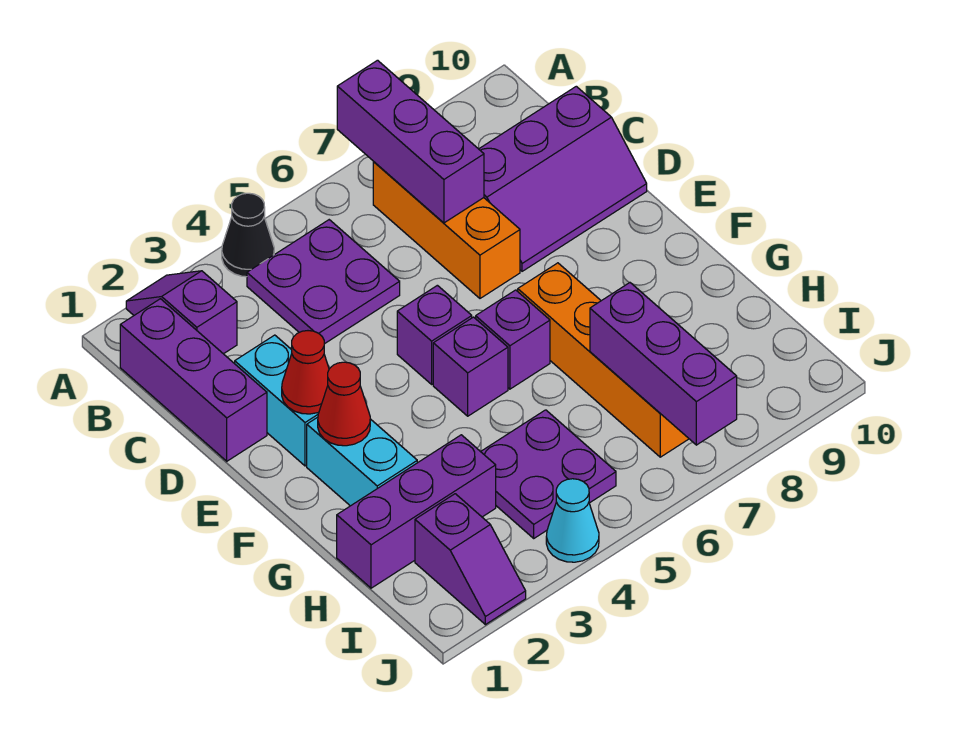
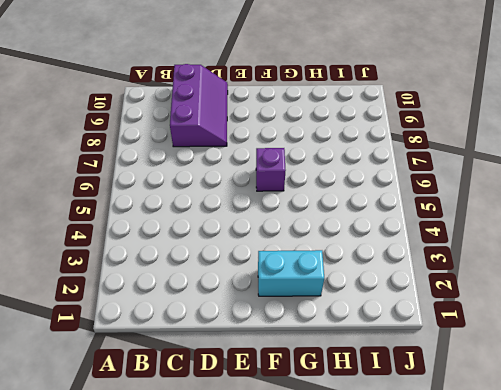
none -> purple slope A2:B2 level 1 top B
none -> black cone A4 level 1
none -> purple brick B1:D1 level 1

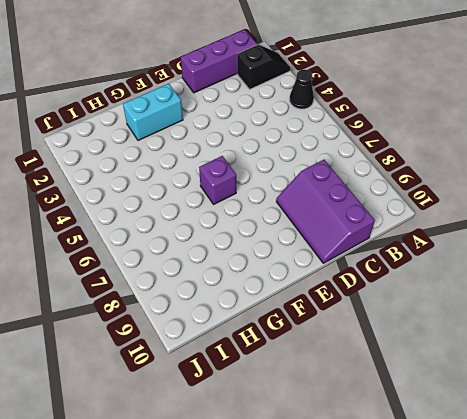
black slope A2:B2 level 1 top B -> purple slope A2:B2 level 1 top B
none -> purple plate B4:C5 level 1
none -> orange brick B7:D7 level 1
none -> cyan brick D2:E2 level 1

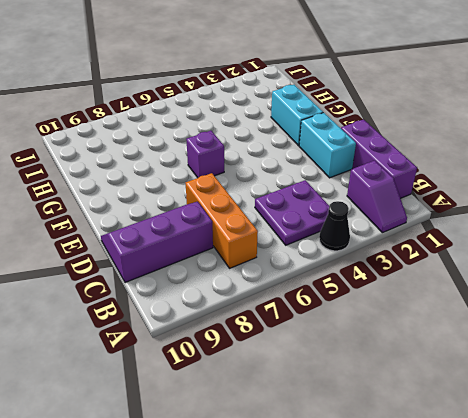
none -> purple brick E5 level 1
none -> purple brick F5 level 1
none -> orange brick F7:I7 level 1

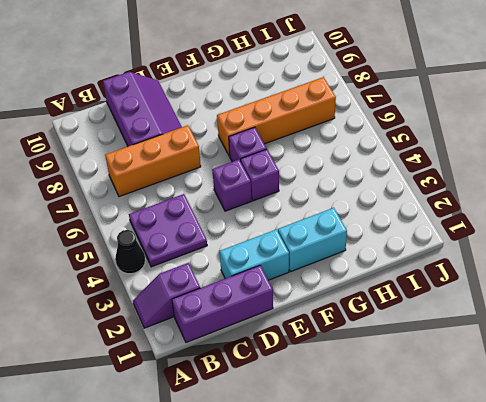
none -> purple brick H1:H3 level 1
none -> purple plate H4:I5 level 1
none -> purple slope I2:J2 level 1 top I

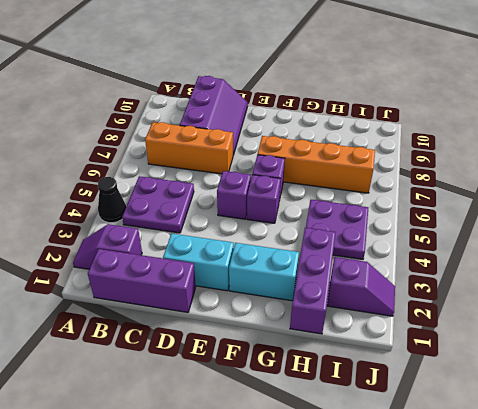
none -> cyan cone J4 level 1
none -> purple brick A7:C7 level 2
none -> red cone E2 level 2

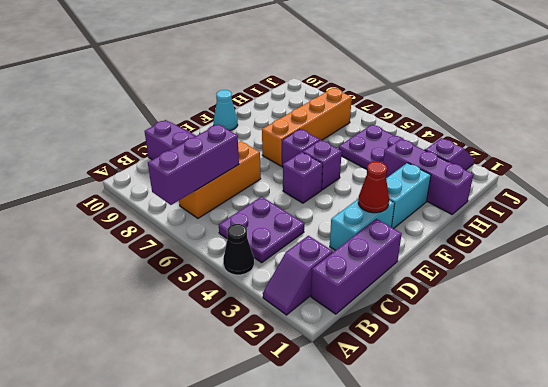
cyan cone F10 level 1 -> cyan cone J4 level 1
none -> red cone F2 level 2
none -> purple brick H7:J7 level 2

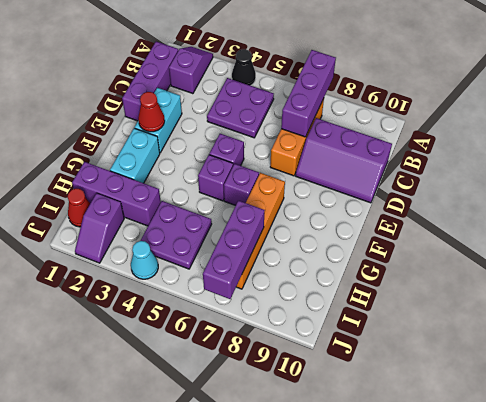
red cone I1 level 1 -> red cone F2 level 2

